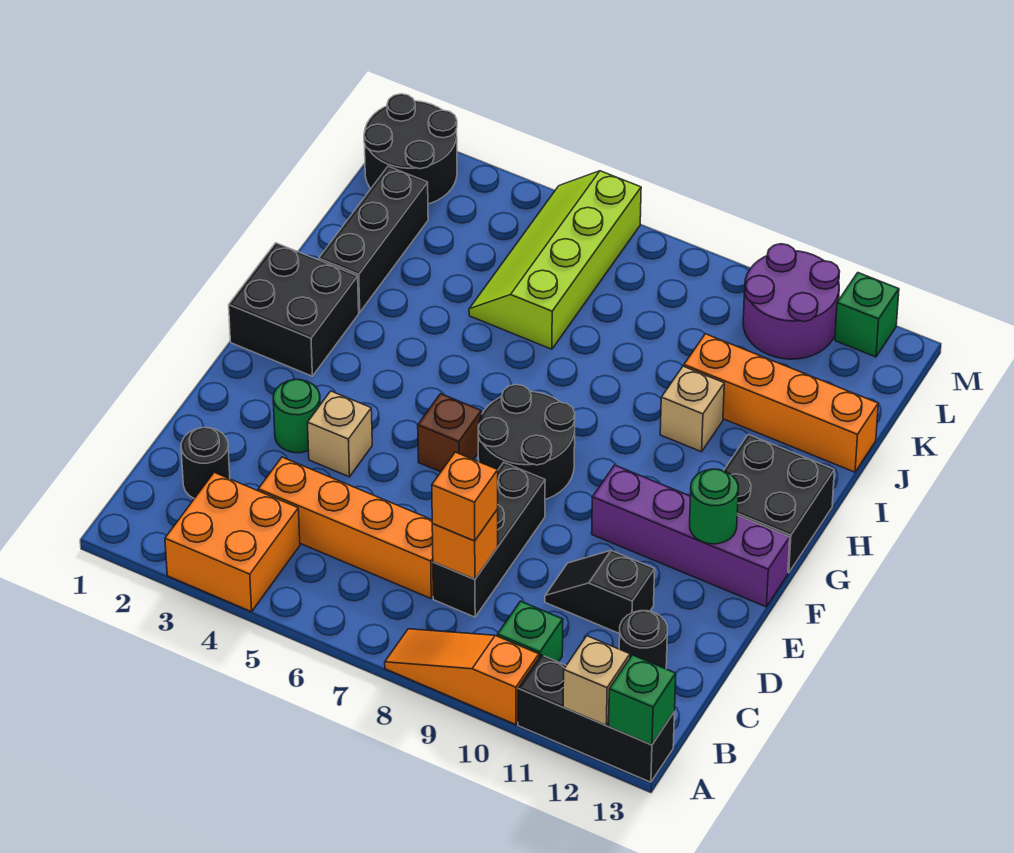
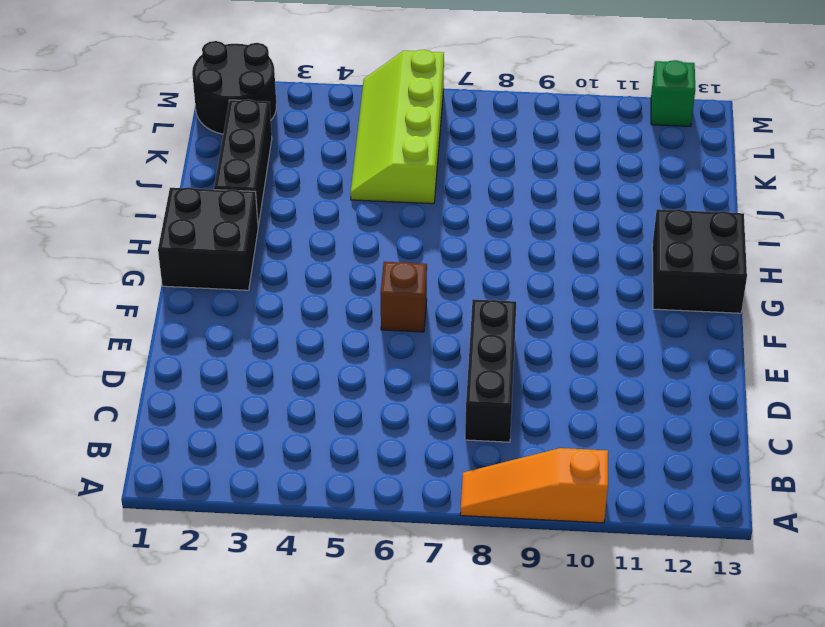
none -> orange brick A3:B4 level 1
none -> black brick A11:A13 level 1
none -> green brick B10 level 1

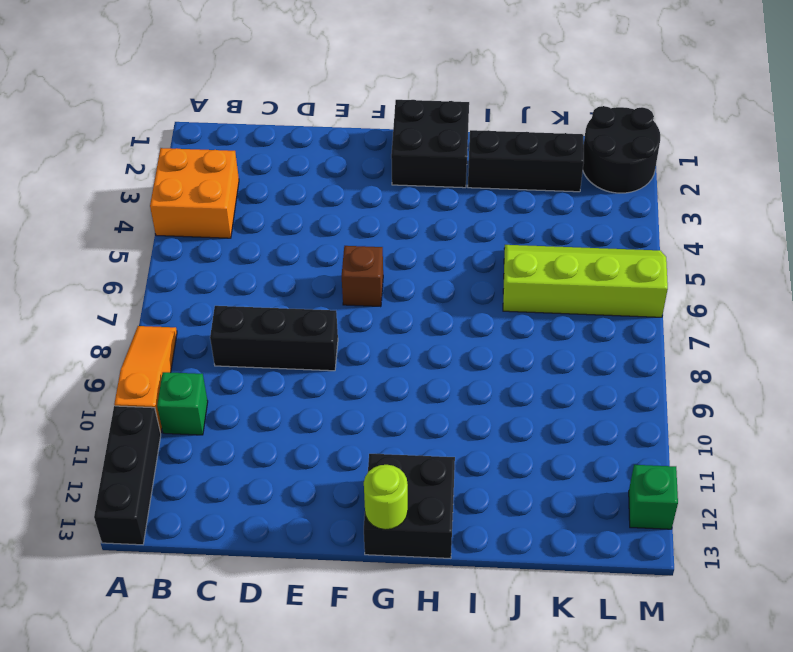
lime round brick G13 level 2 -> none
none -> black round brick C2 level 1
none -> orange brick C4:C7 level 1
none -> black round brick C12 level 1

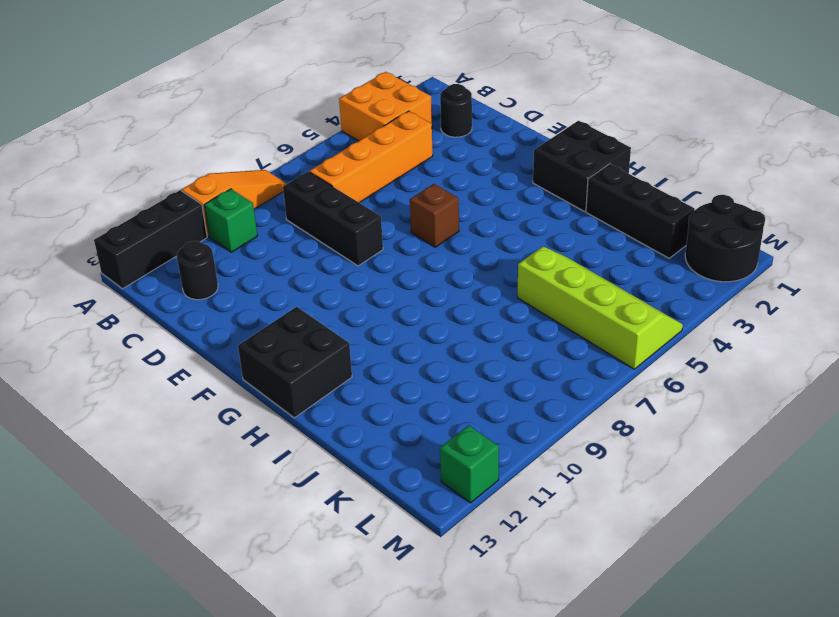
none -> black slope D10:D11 level 1 top 11
none -> green round brick E3 level 1
none -> tan brick E4 level 1

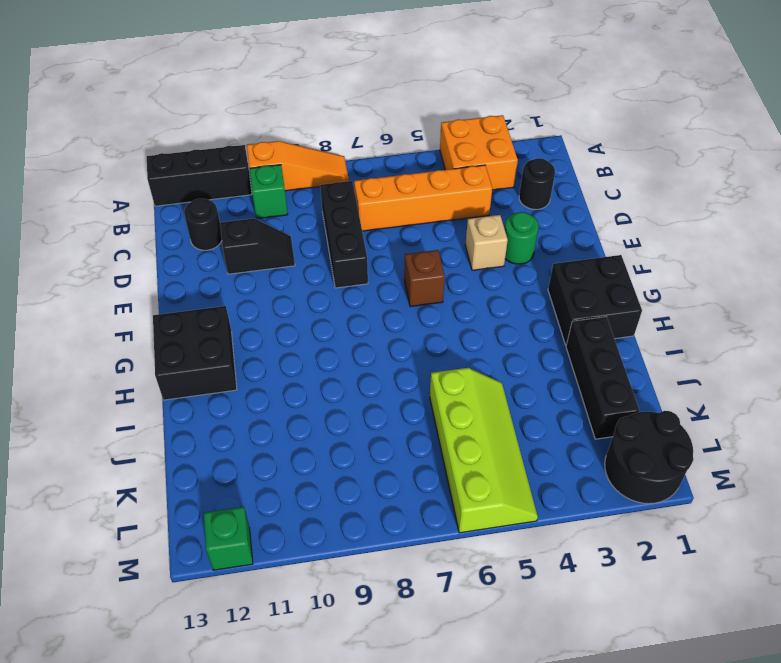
none -> black round brick F7:G8 level 1
none -> purple brick F10:F13 level 1
none -> tan brick I10 level 1

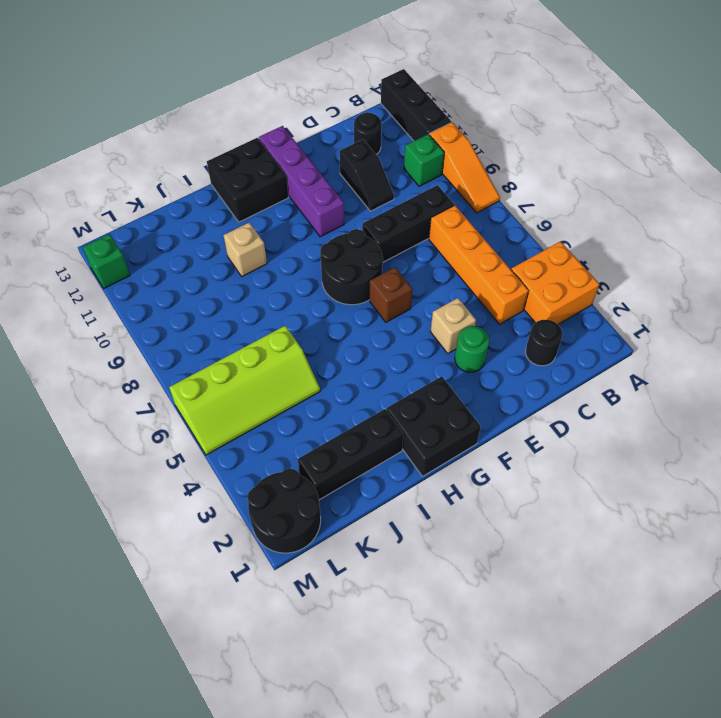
none -> orange brick J10:J13 level 1
none -> purple round brick L10:M11 level 1
none -> tan brick A12 level 2

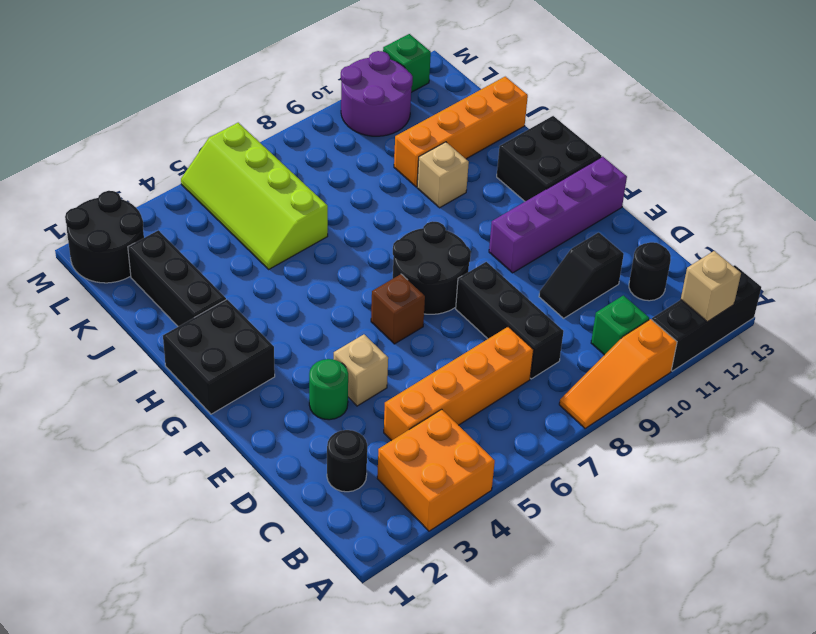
none -> green brick A13 level 2
none -> orange brick C8 level 2
none -> green round brick F12 level 2

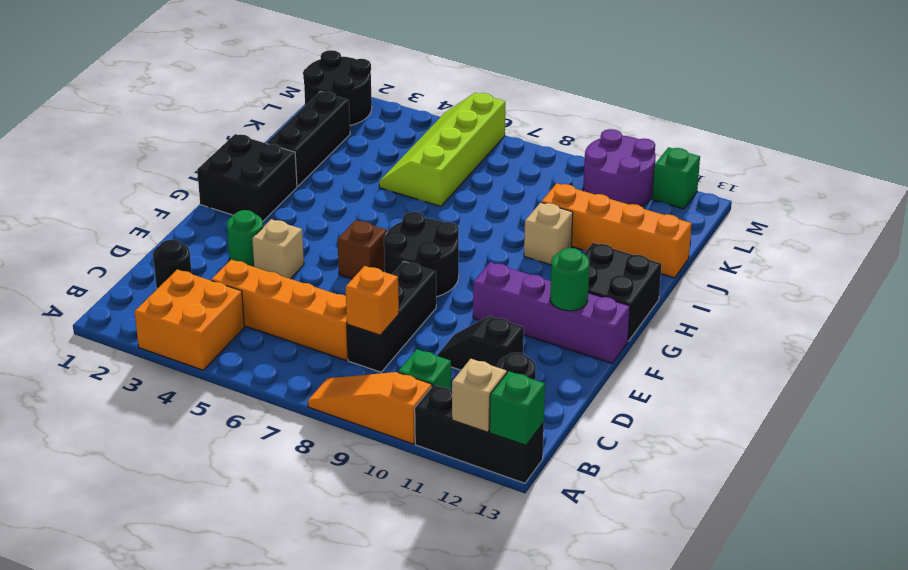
none -> orange brick C8 level 3

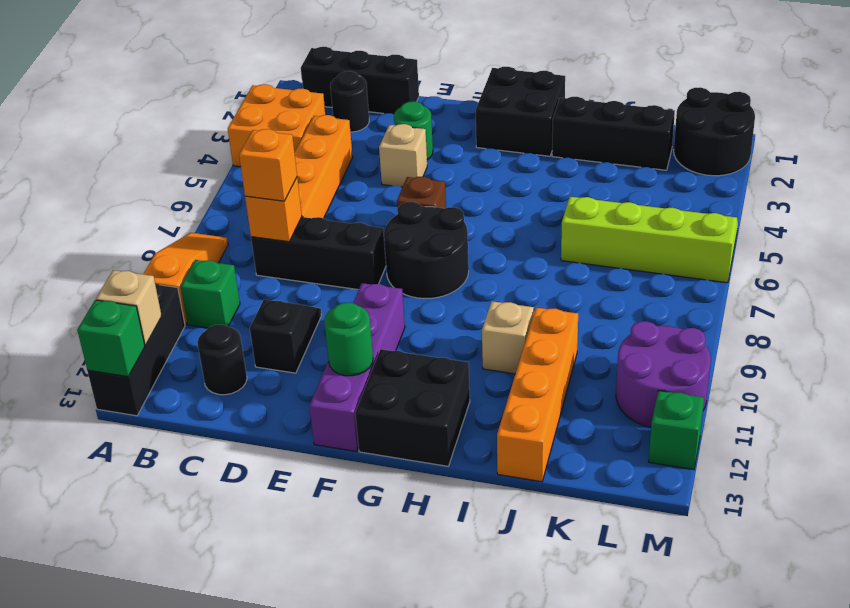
black brick B1:D1 level 1 -> none

